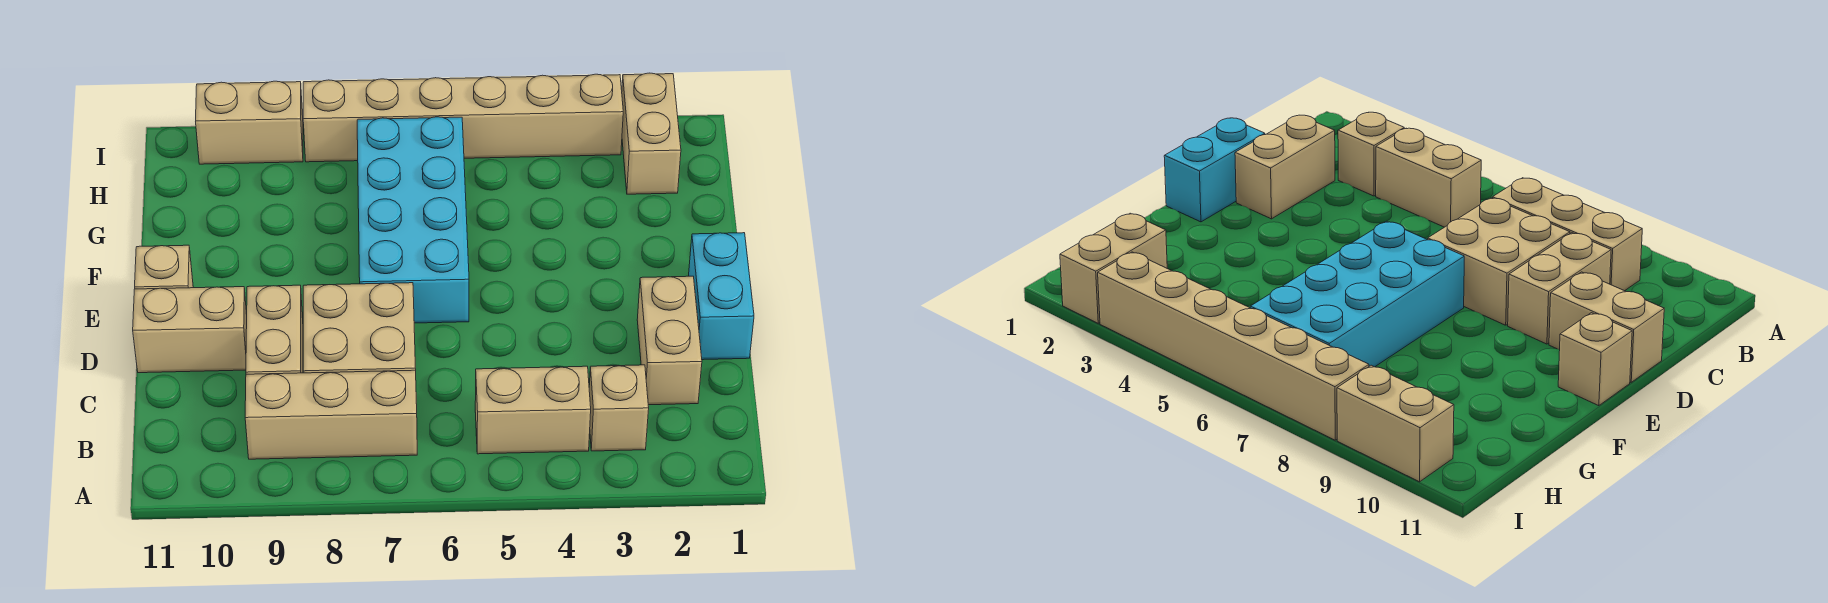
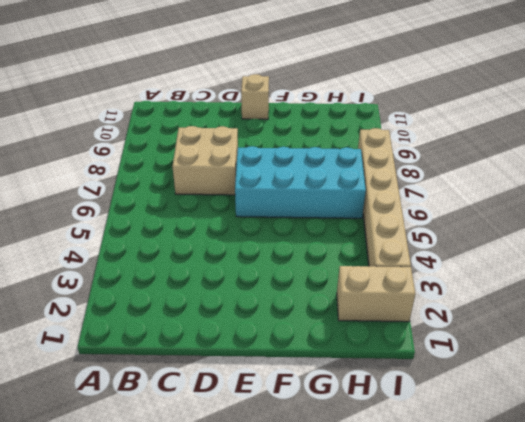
none -> tan brick B3 level 1
none -> tan brick B4:B5 level 1
none -> tan brick B7:B9 level 1

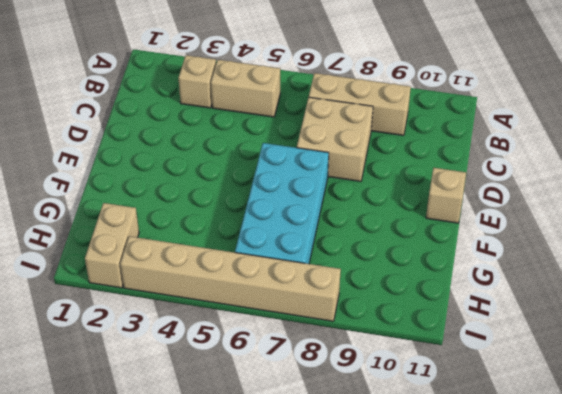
none -> tan brick C2:D2 level 1
none -> tan brick C9:D9 level 1
none -> cyan brick D1:E1 level 1

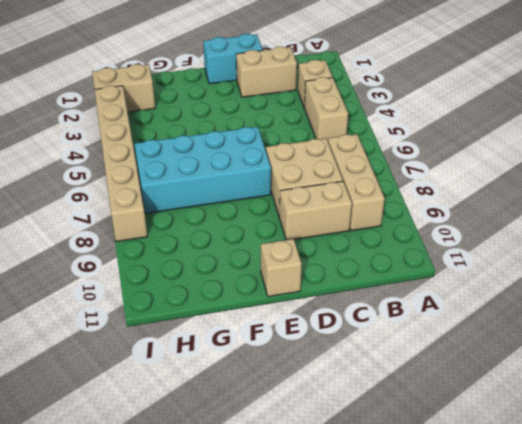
none -> tan brick D10:D11 level 1
none -> tan brick I9:I10 level 1

